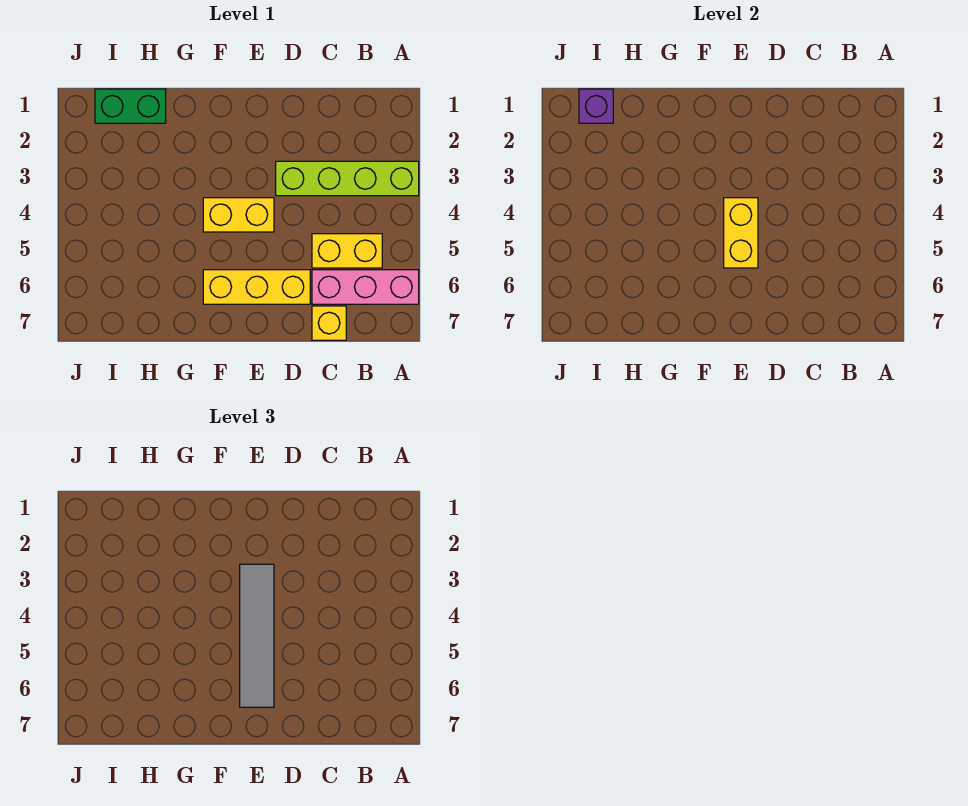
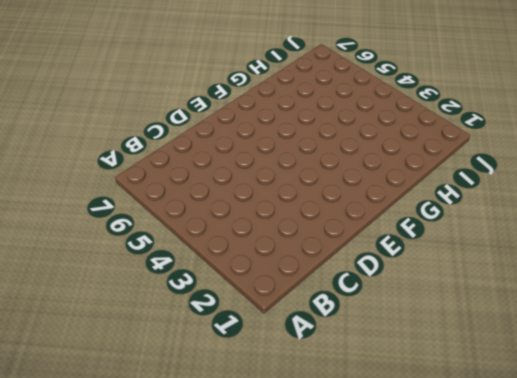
none -> lime brick A3:D3 level 1
none -> pink brick A6:C6 level 1

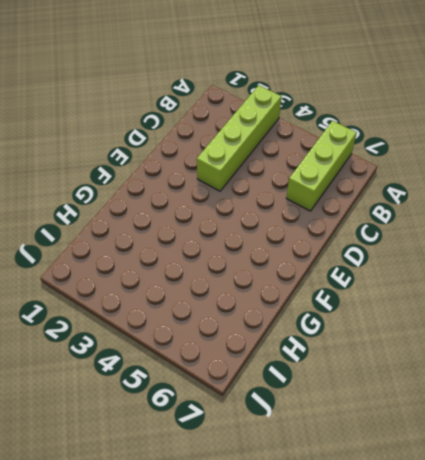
lime brick A6:C6 level 1 -> pink brick A6:C6 level 1
none -> yellow brick B5:C5 level 1
none -> yellow brick C7 level 1

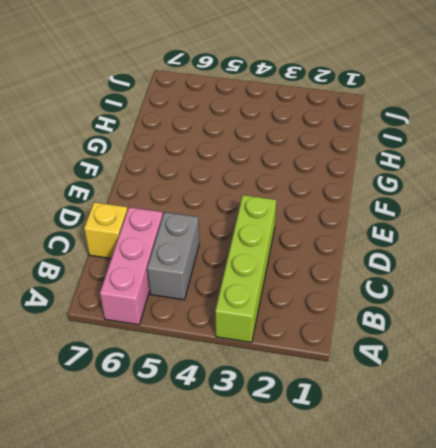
grey brick B5:C5 level 1 -> yellow brick B5:C5 level 1
none -> yellow brick D6:F6 level 1
none -> yellow brick E4:F4 level 1

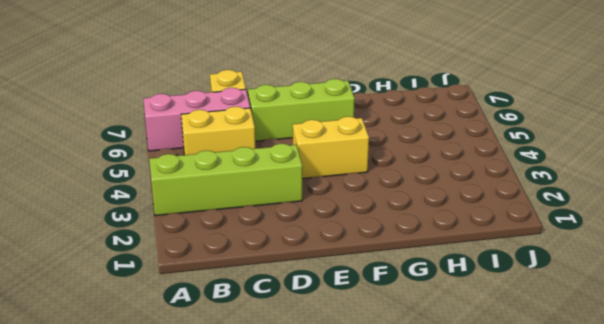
lime brick D6:F6 level 1 -> yellow brick D6:F6 level 1
none -> green brick H1:I1 level 1
none -> yellow brick E4:E5 level 2

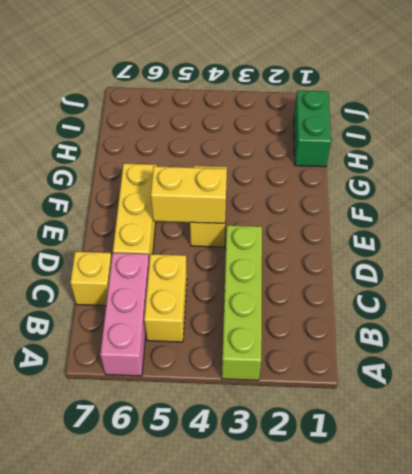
none -> purple brick I1 level 2
none -> grey tile E3:E6 level 3

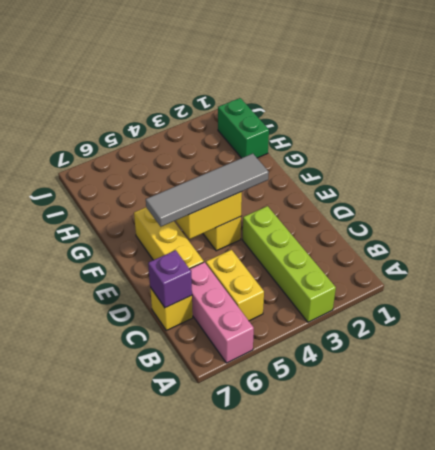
purple brick C7 level 2 -> purple brick I1 level 2

